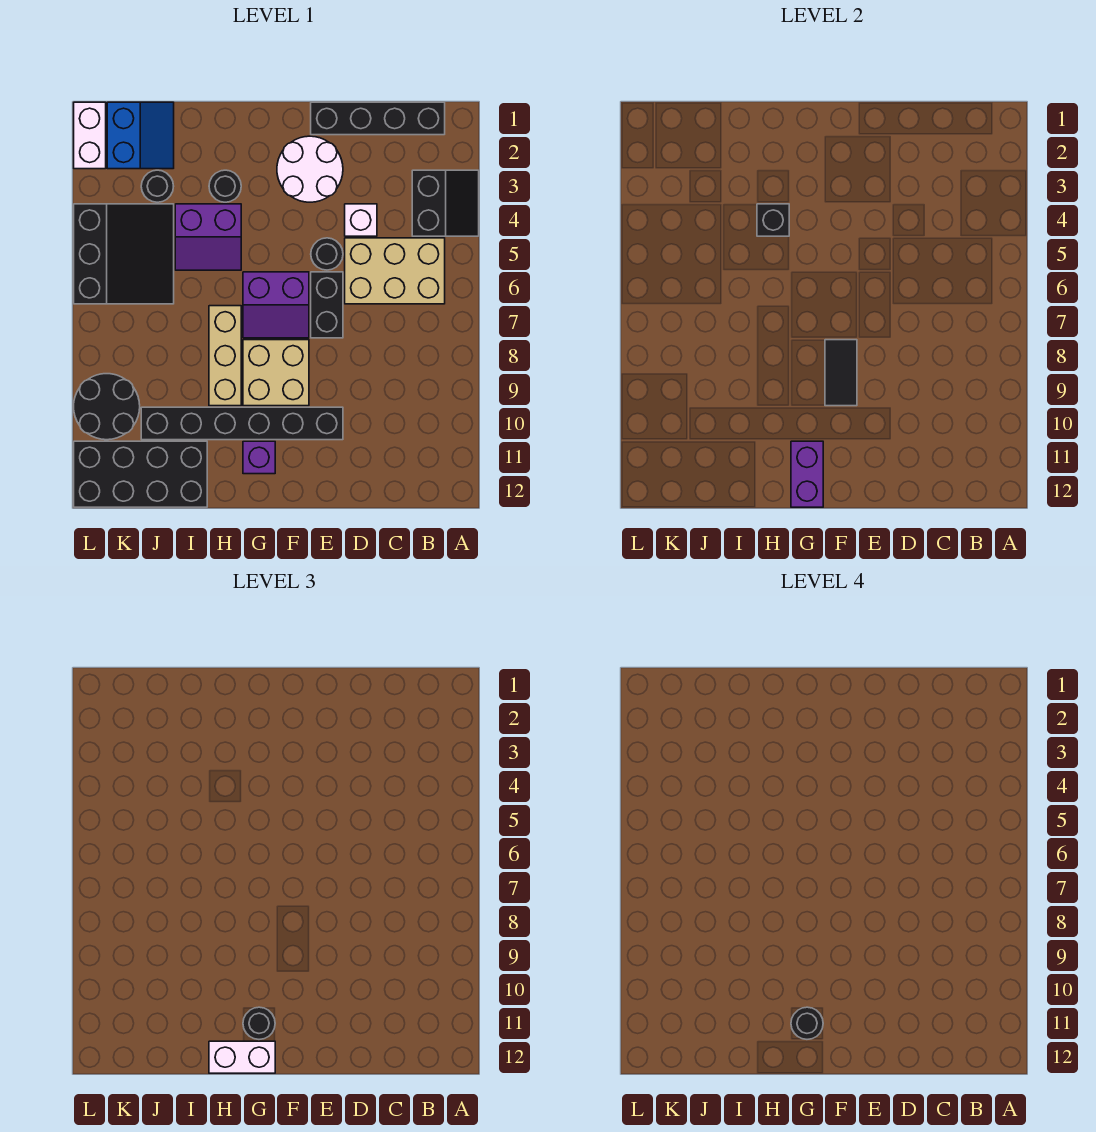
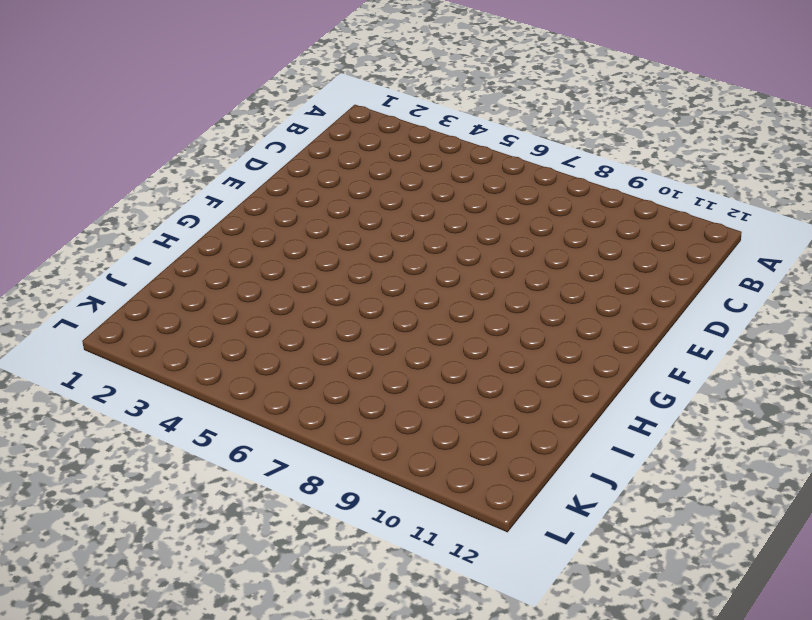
none -> black slope A3:B4 level 1 top B
none -> black brick B1:E1 level 1
none -> tan brick B5:D6 level 1

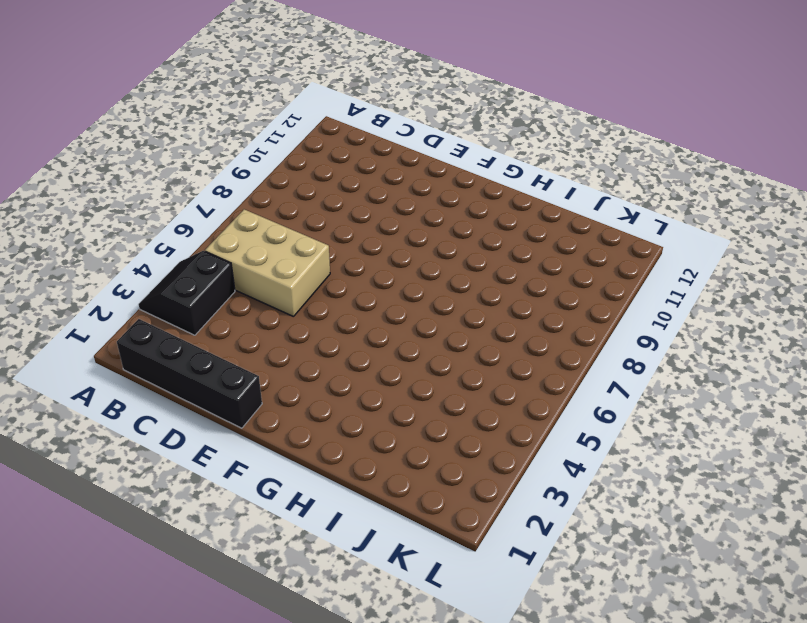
none -> white brick D4 level 1
none -> white round brick E2:F3 level 1
none -> black round brick E5 level 1

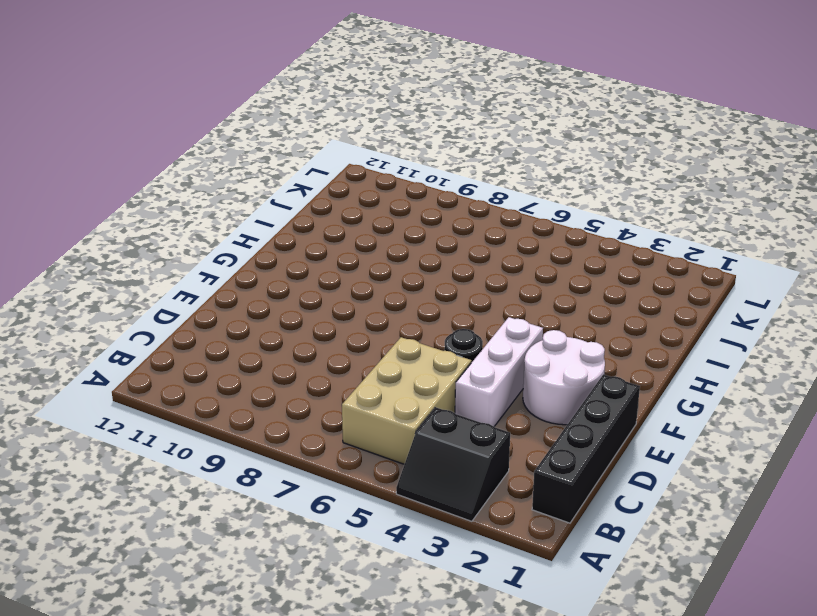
white brick D4:F4 level 1 -> white brick D4 level 1
none -> black brick E6:E7 level 1
none -> black brick E10:J10 level 1
none -> purple slope F6:G7 level 1 top 6

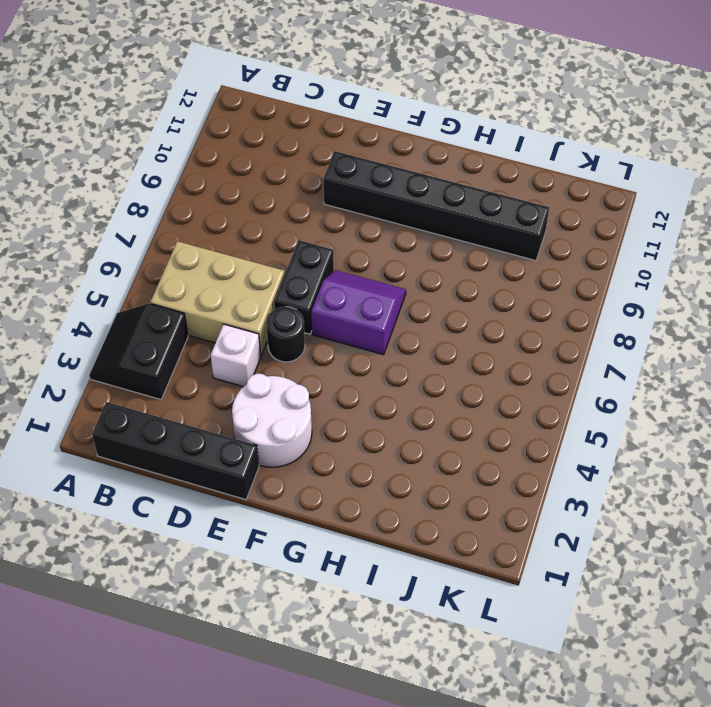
none -> tan brick F8:G9 level 1
none -> purple brick G11 level 1
none -> black round brick H3 level 1

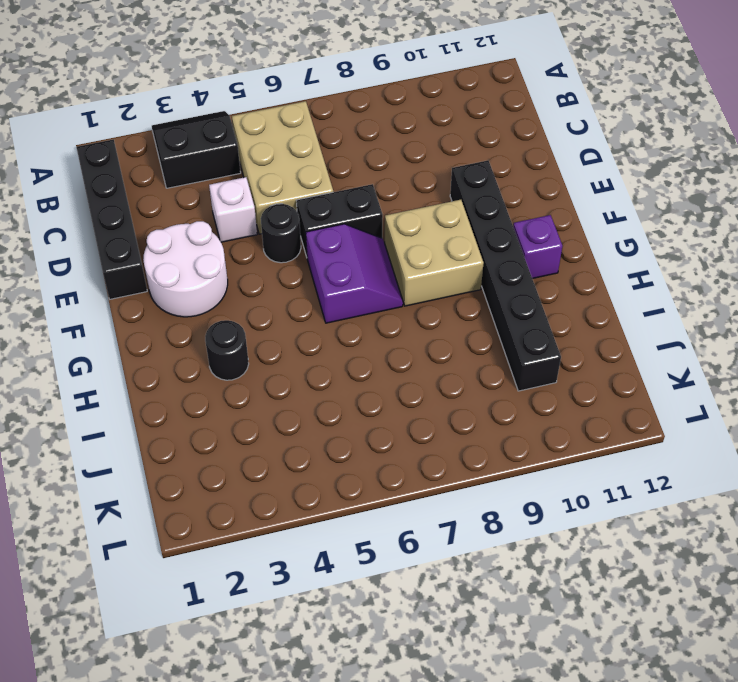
none -> purple slope H4:I5 level 1 top 4
none -> tan brick H7:H9 level 1
none -> black brick I11:L12 level 1

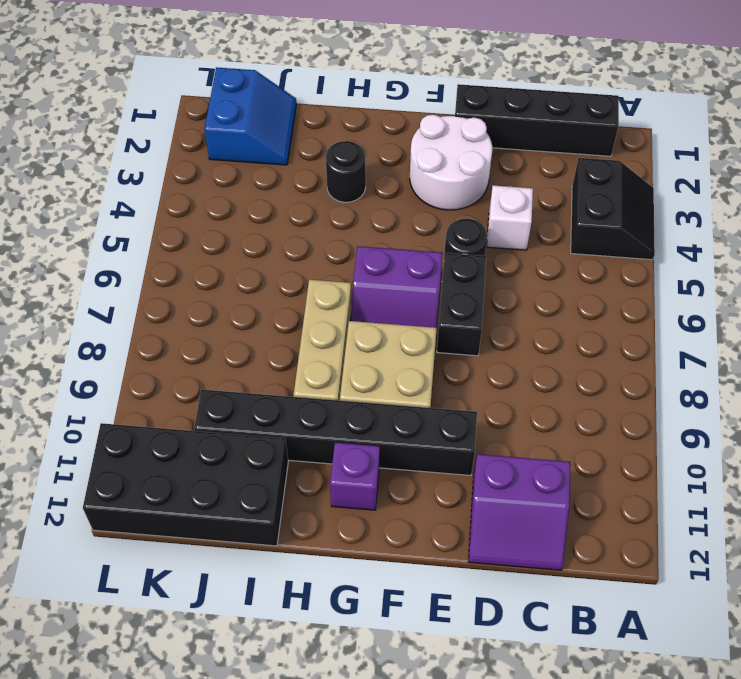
purple slope C11:D12 level 1 top 11 -> purple slope H4:I5 level 1 top 4
none -> tan brick B5:D6 level 1
none -> black round brick J3 level 1
none -> black slope J4:L6 level 1 top L

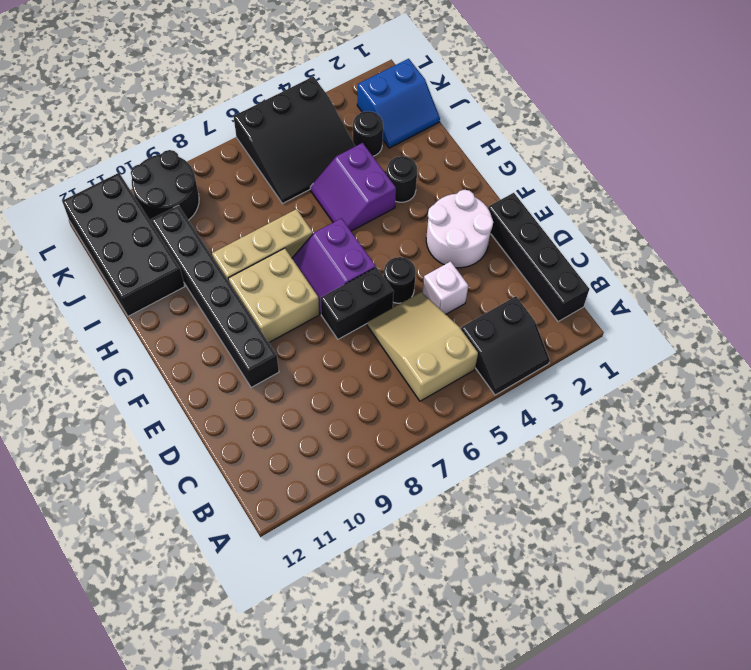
tan slope B5:D6 level 1 top B -> tan brick B5:D6 level 1
none -> purple brick G11 level 1
none -> white brick L1:L2 level 1
none -> black tile F8:F9 level 2

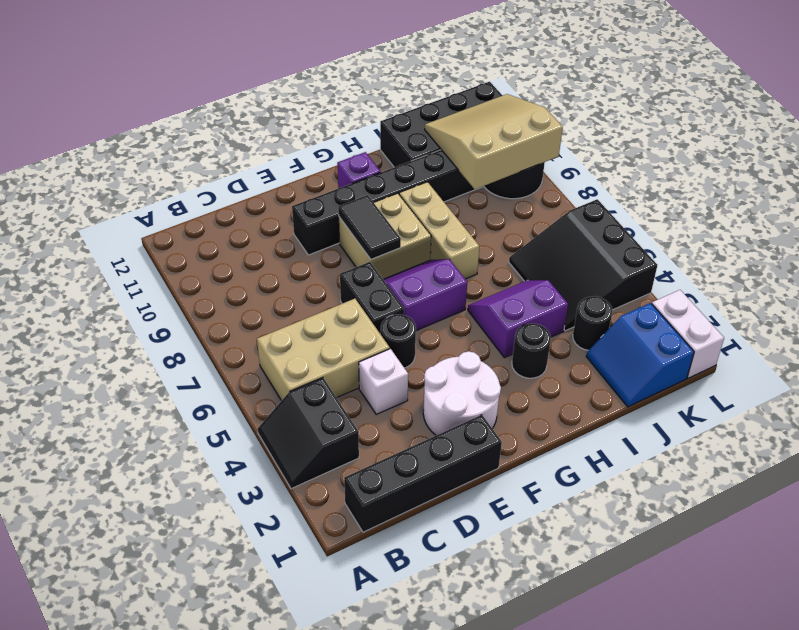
tan slope J9:L11 level 2 top 9 -> none
none -> purple brick G11:G12 level 2
none -> black brick H4 level 2
none -> black round brick G11 level 3

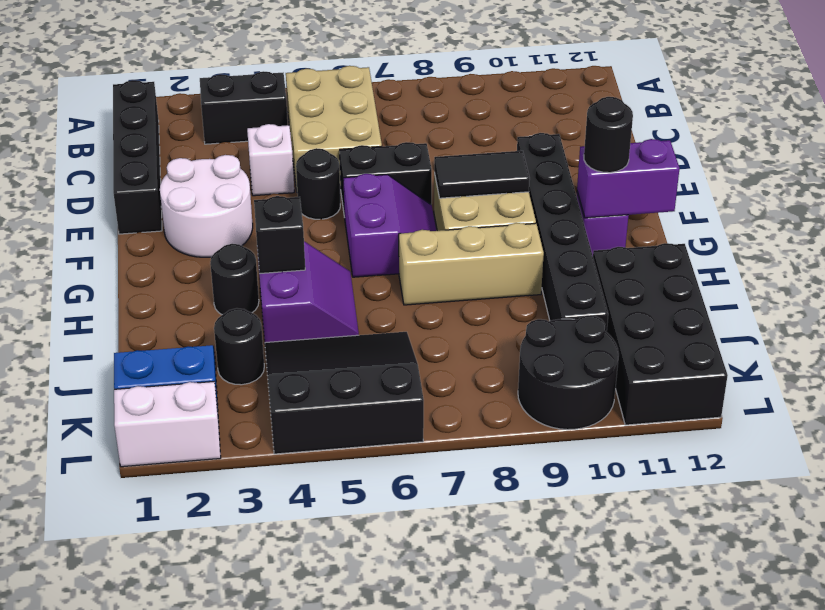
none -> white brick G12:H12 level 3
none -> black round brick G11 level 4

